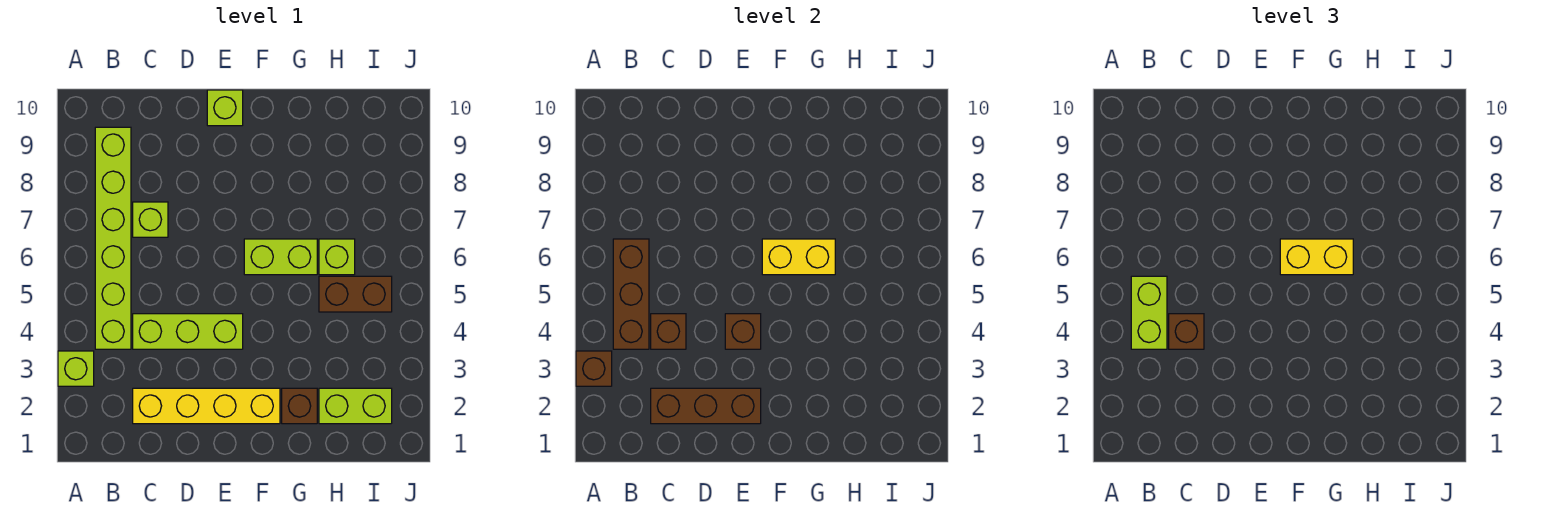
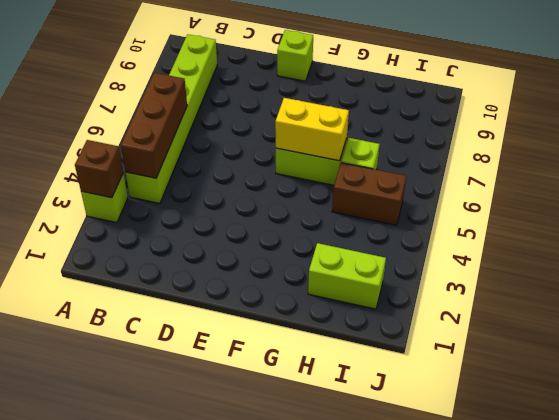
none -> yellow brick C2:F2 level 1
none -> lime brick C4:E4 level 1
none -> lime brick C7 level 1

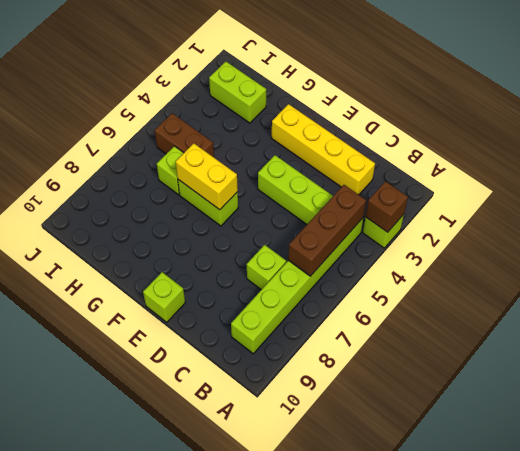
none -> brown brick G2 level 1
none -> brown brick C2:E2 level 2
none -> brown brick C4 level 2

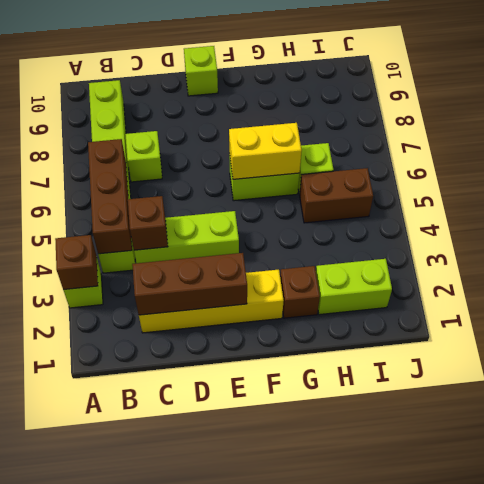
none -> brown brick E4 level 2
none -> lime brick B4:B5 level 3
none -> brown brick C4 level 3

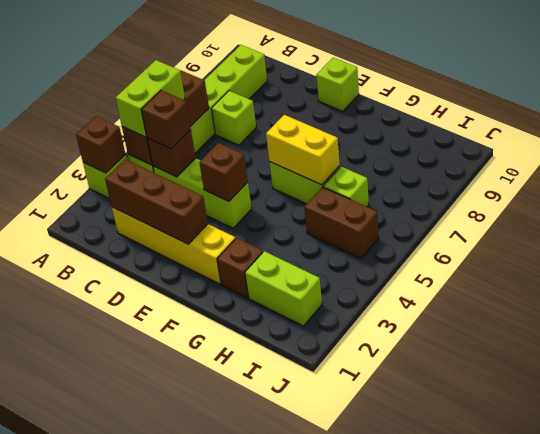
none -> yellow brick F6:G6 level 3

